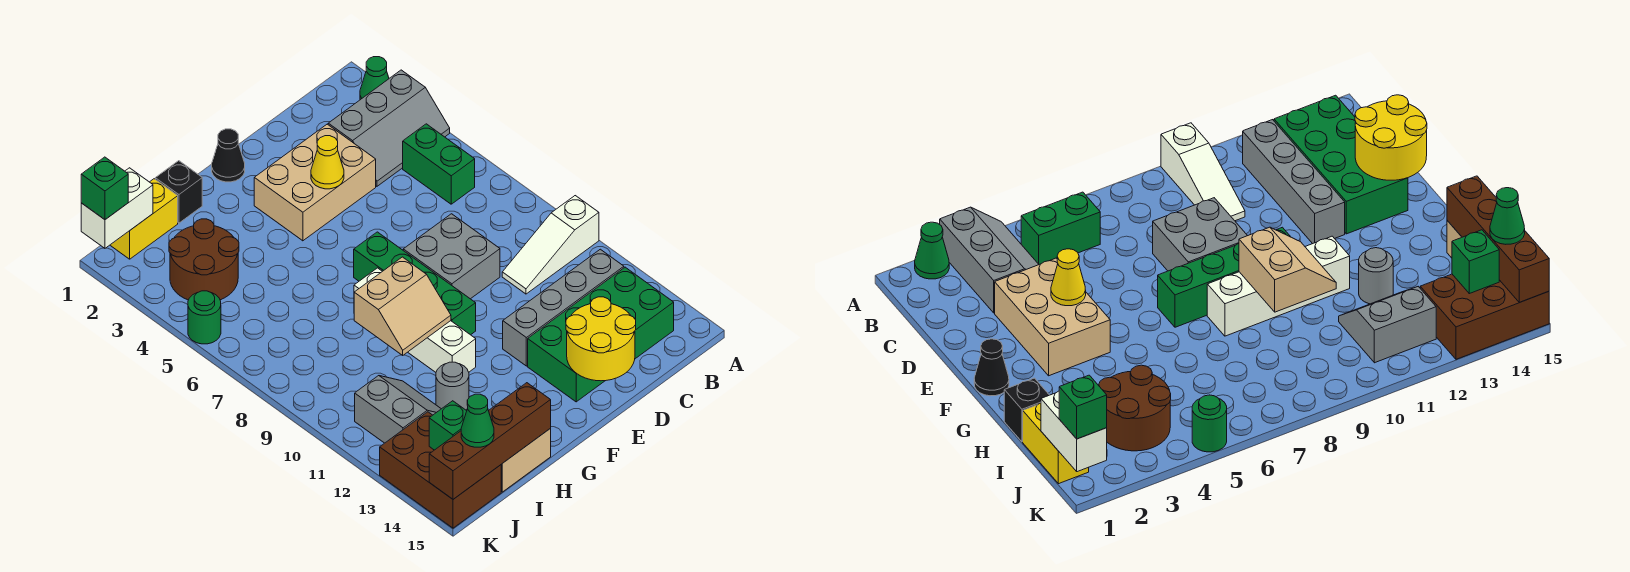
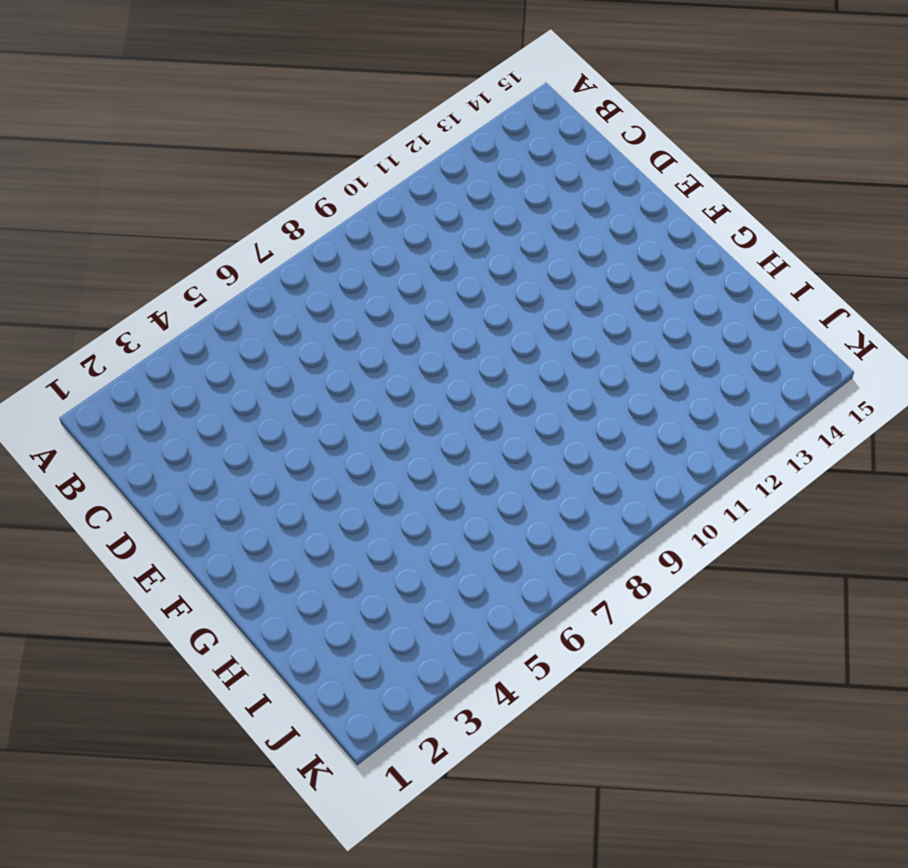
none -> green cone A2 level 1
none -> grey slope A3:C4 level 1 top 3
none -> white slope A10:C10 level 1 top A

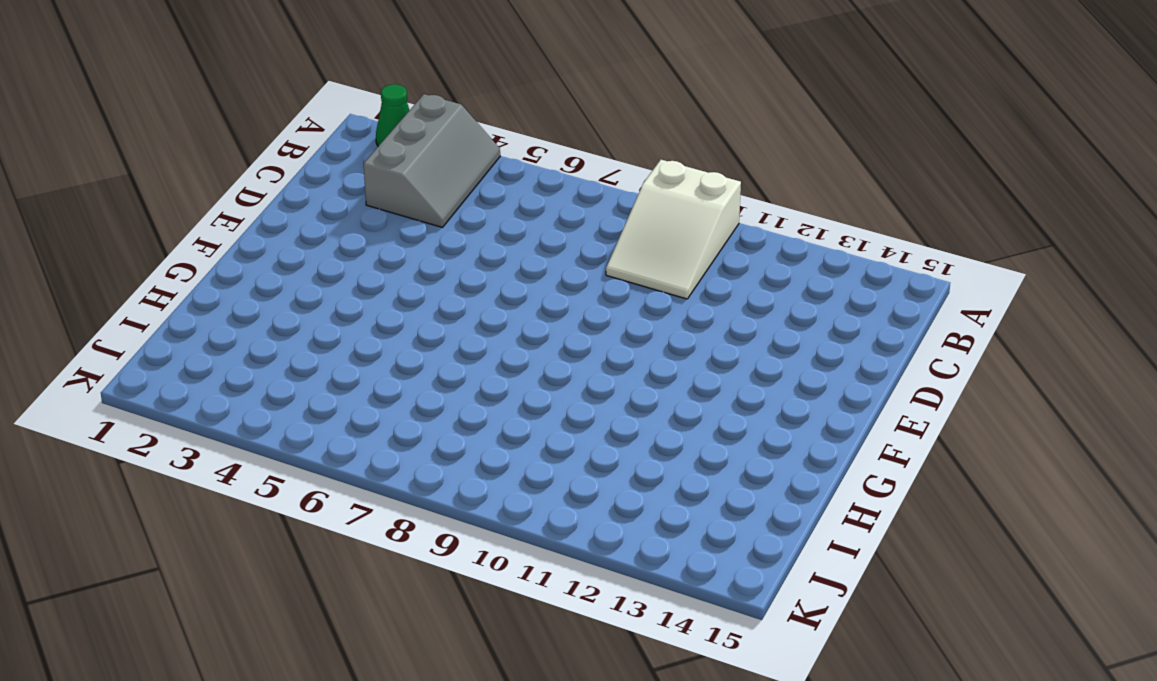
white slope A9:C10 level 1 top A -> white slope A10:C10 level 1 top A
none -> green brick B5:B6 level 1
none -> grey brick B12:E12 level 1
none -> green brick B13:E14 level 1

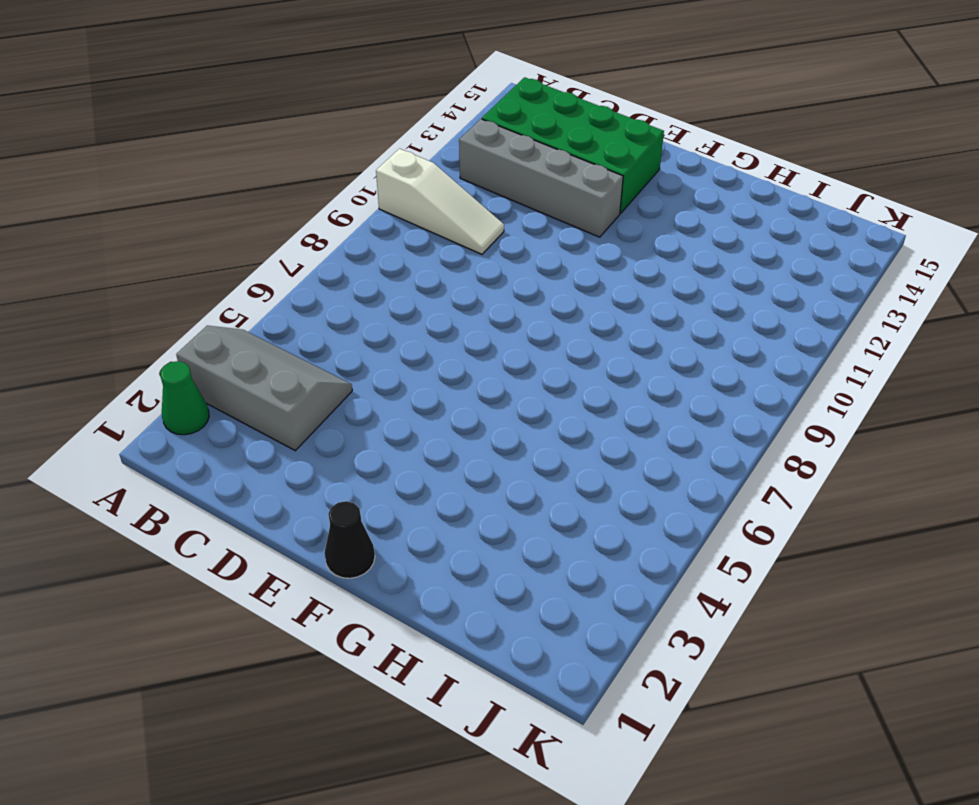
none -> green brick B5:B6 level 1
none -> tan brick D3:F4 level 1
none -> grey brick D8:E9 level 1

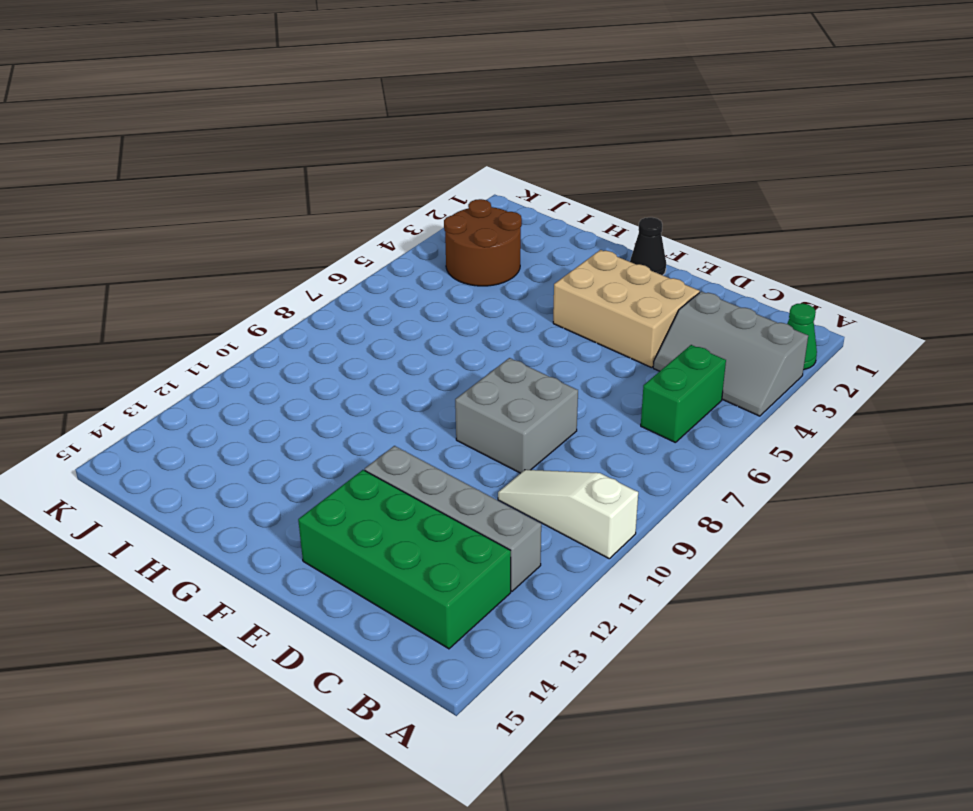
none -> green brick F7:F10 level 1
none -> white brick G8:G11 level 1
none -> black brick H1 level 1

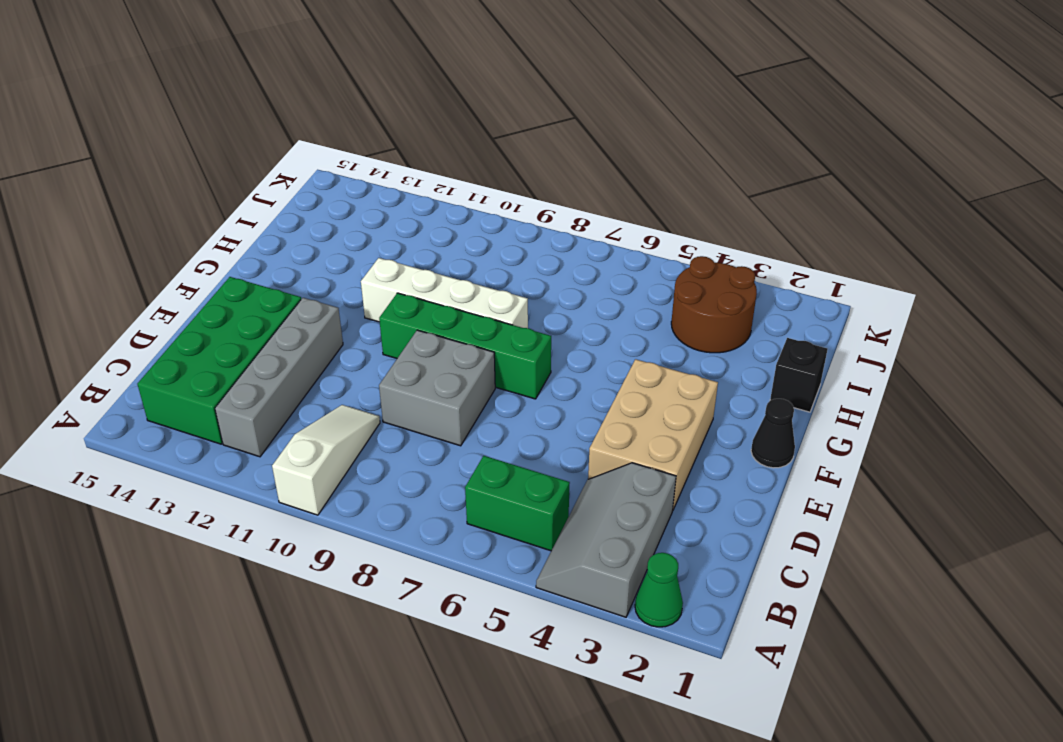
none -> grey round brick H12 level 1
none -> tan brick H15:I15 level 1
none -> yellow brick I1:J1 level 1

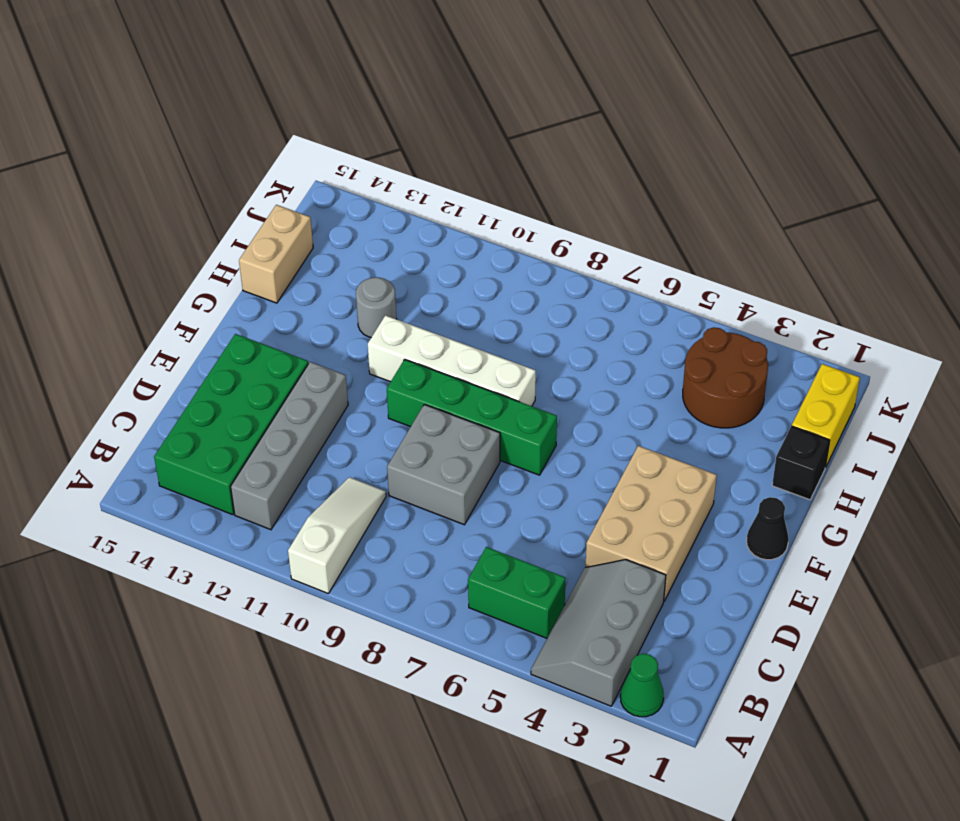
none -> grey slope I11:J12 level 1 top J
none -> brown brick J13:K15 level 1
none -> green round brick K5 level 1

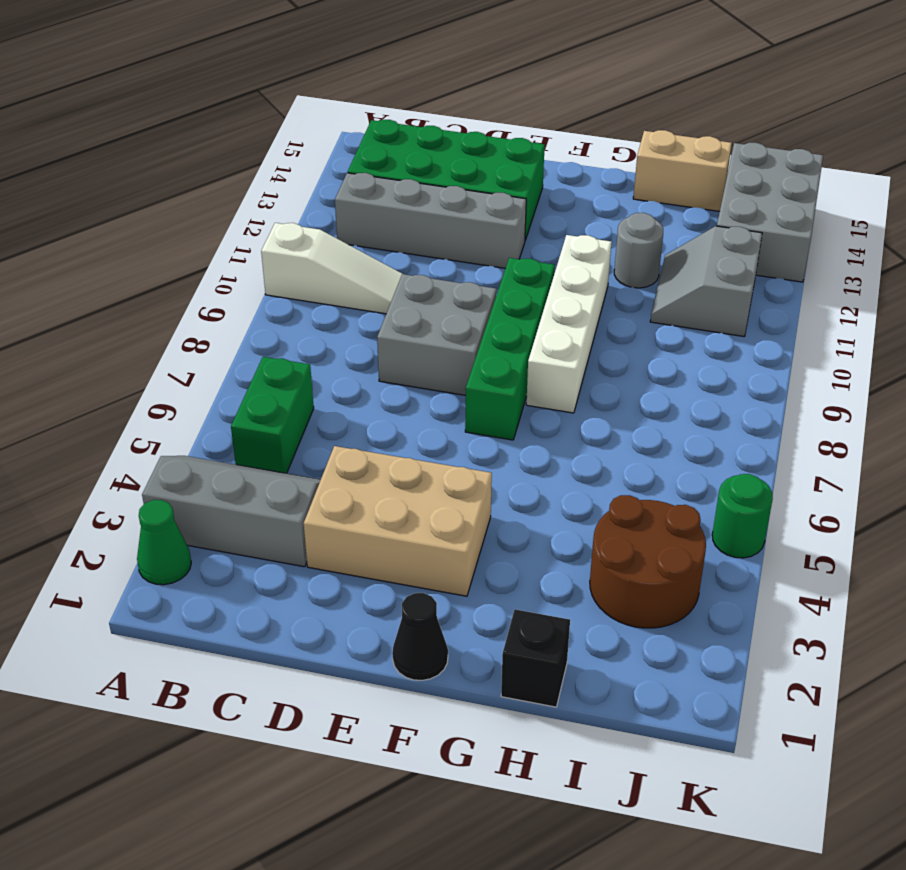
grey brick J13:K15 level 1 -> brown brick J13:K15 level 1
none -> yellow brick I1:J1 level 1
none -> yellow round brick D14:E15 level 2
none -> yellow cone E4 level 2

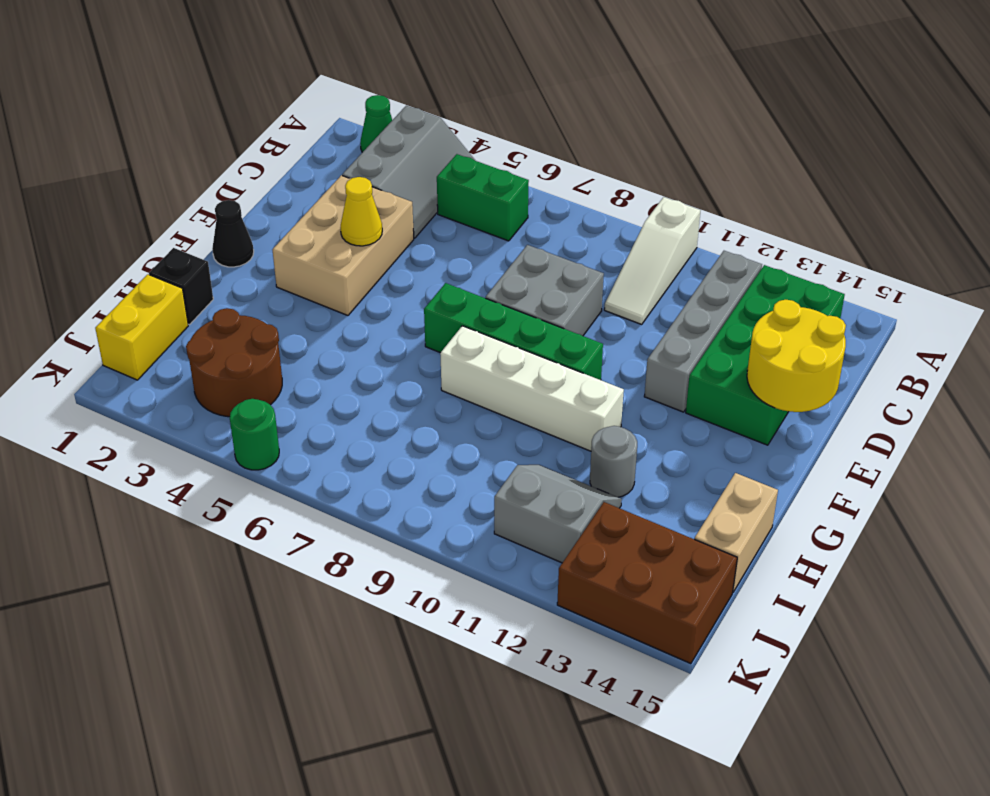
none -> tan slope G9:H10 level 2 top 9
none -> brown brick H15:K15 level 2
none -> white brick J1:K1 level 2

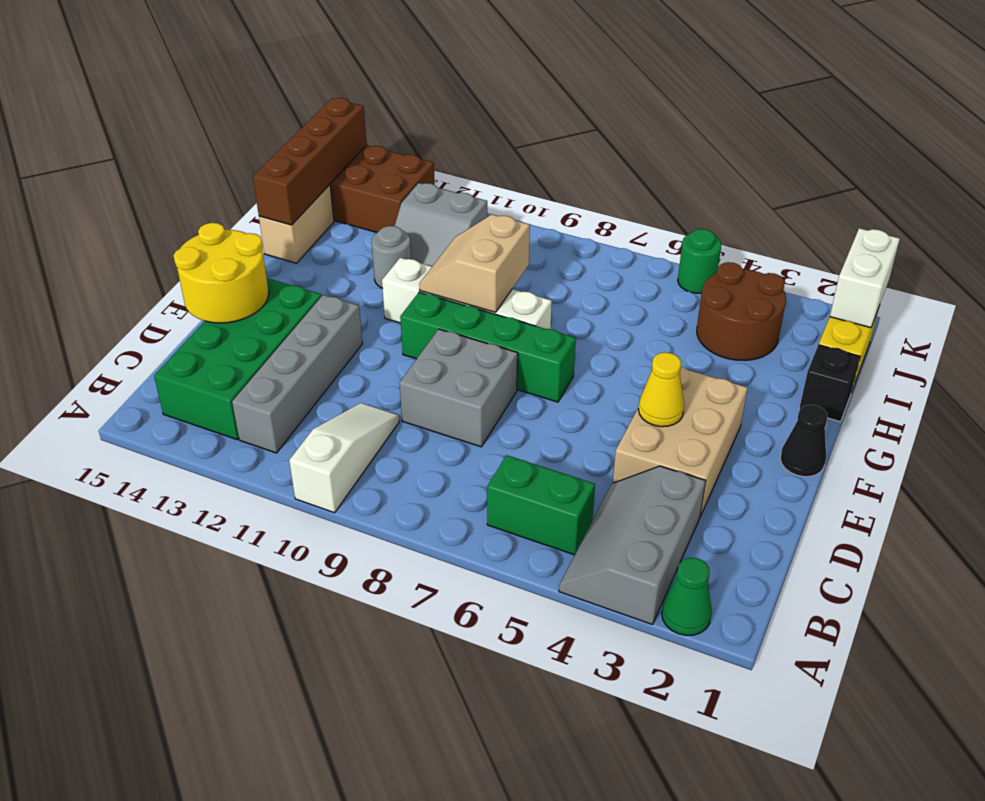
none -> green brick J14 level 2
none -> green cone J15 level 3
none -> green brick K1 level 3

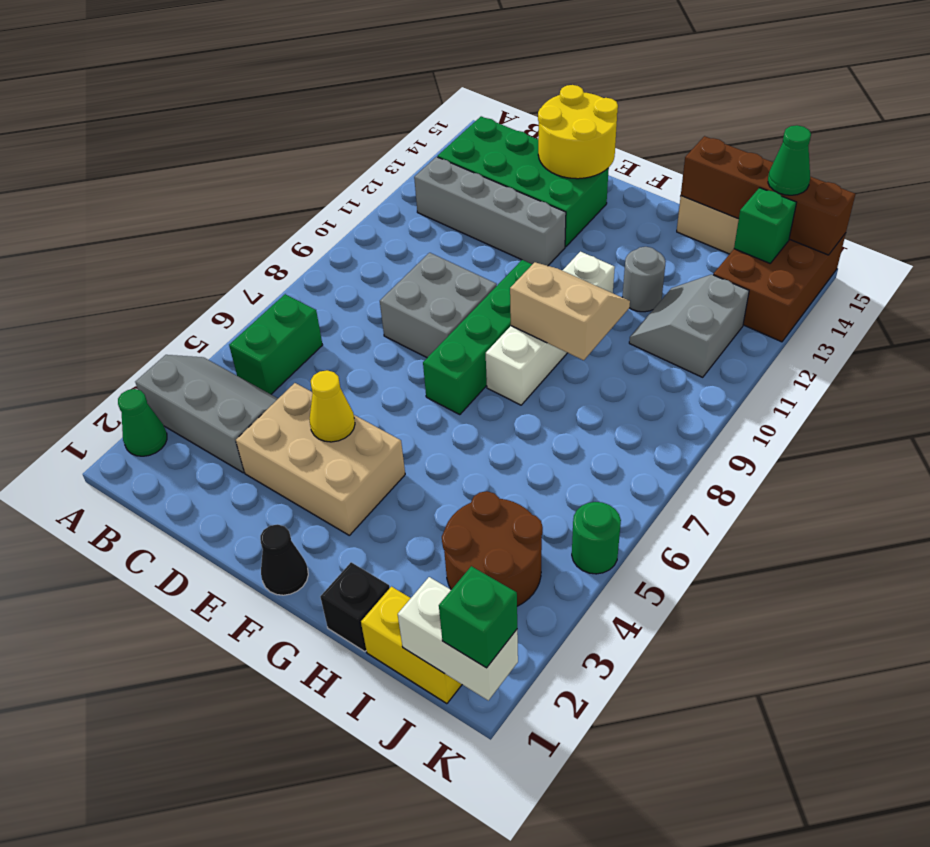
none -> white slope A10:C10 level 1 top A

